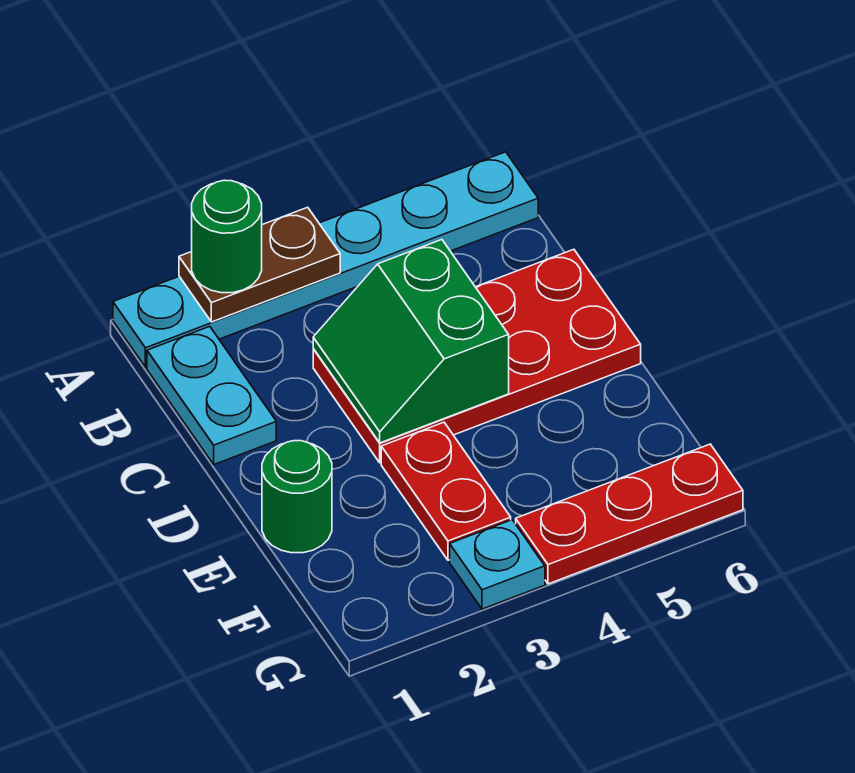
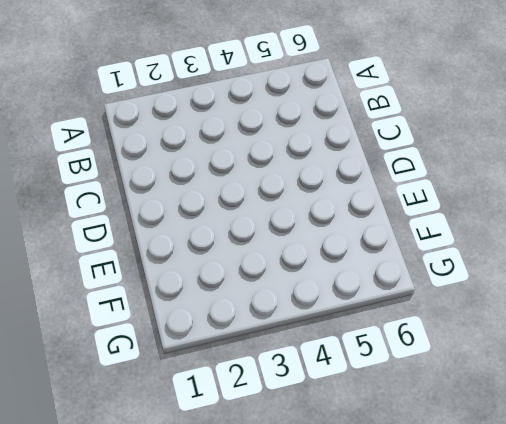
none -> cyan plate A1:A6 level 1
none -> cyan plate B1:C1 level 1

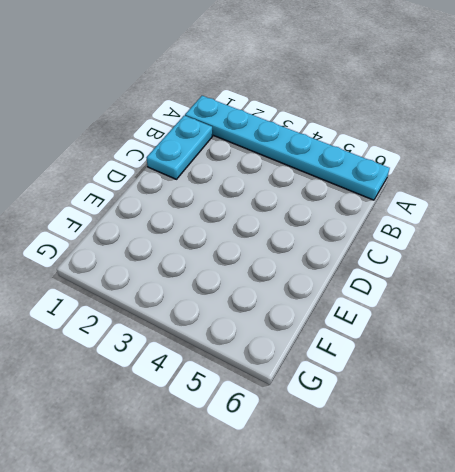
none -> red plate C3:D6 level 1
none -> green round brick E1 level 1

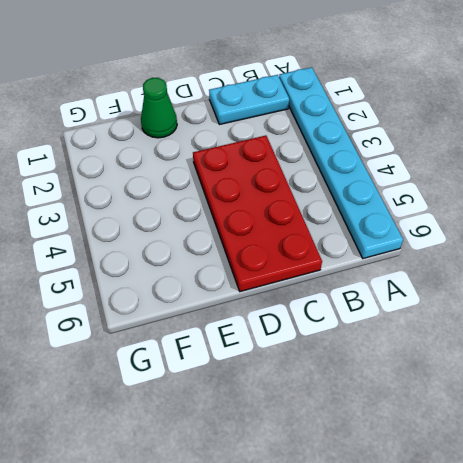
green cone E1 level 1 -> green round brick E1 level 1
none -> red plate E3:F3 level 1
none -> cyan plate G3 level 1

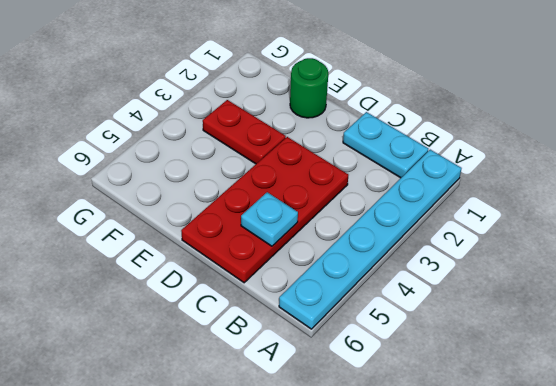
cyan plate C5 level 2 -> cyan plate G3 level 1
none -> red plate G4:G6 level 1
none -> brown plate A2:A3 level 2

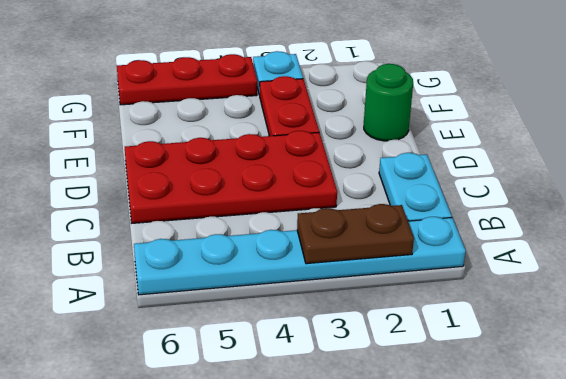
none -> green slope C3:D4 level 2 top 4
none -> green round brick A2 level 3

